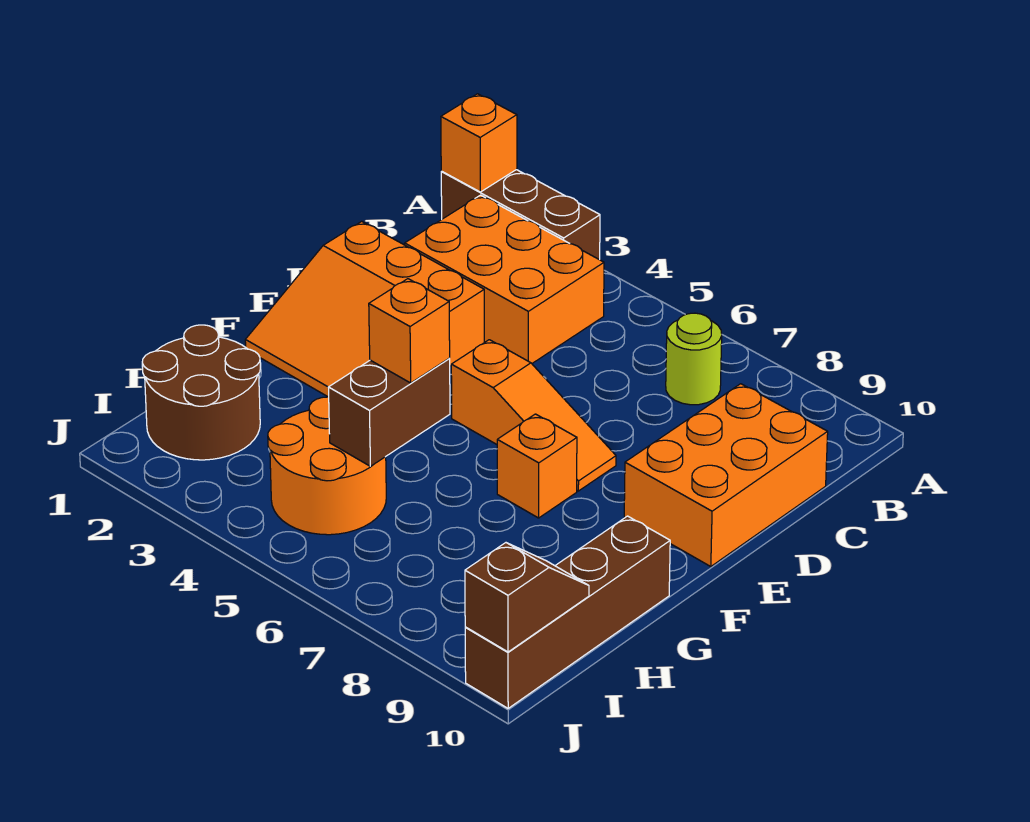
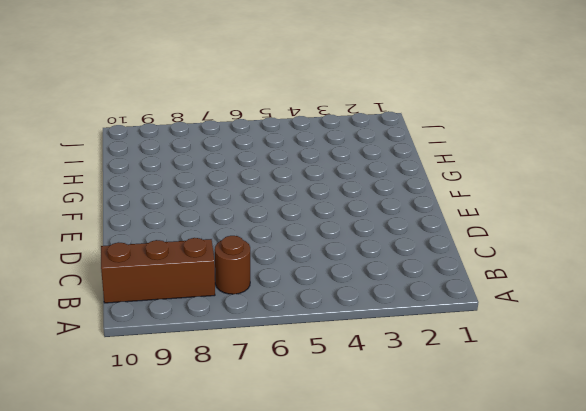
brown round brick B7 level 1 -> lime round brick B7 level 1
brown brick B8:B10 level 1 -> brown brick A1:A3 level 1
none -> orange brick B2:C4 level 1
none -> orange brick C9:E10 level 1
none -> orange slope D1:F3 level 1 top D

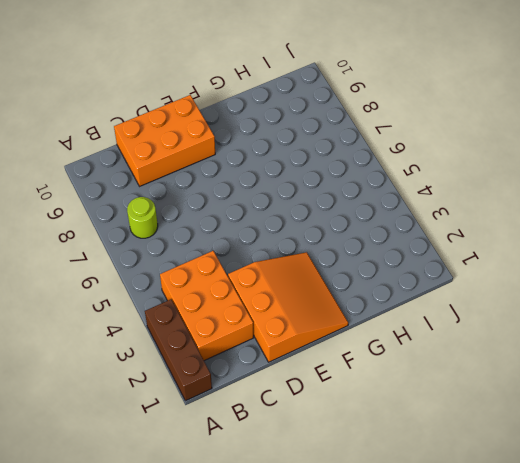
none -> orange slope E5:E7 level 1 top 5
none -> orange brick F7 level 1
none -> brown brick G10:J10 level 1

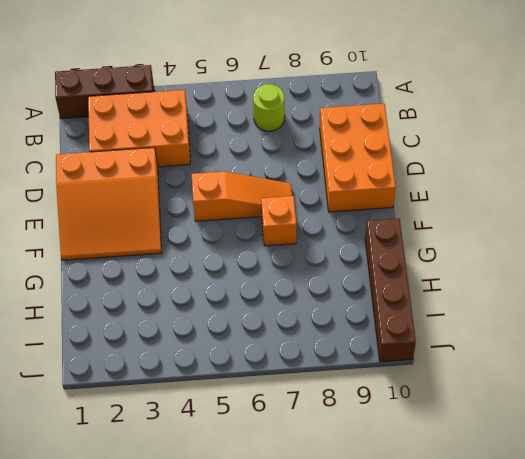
none -> brown round brick H1:I2 level 1
none -> orange round brick H4:I5 level 1
none -> orange brick A1 level 2

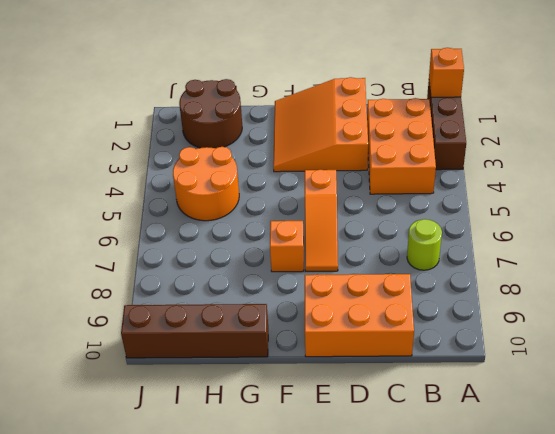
none -> brown brick G5:H5 level 2
none -> brown slope I10:J10 level 2 top J
none -> orange brick G5 level 3

